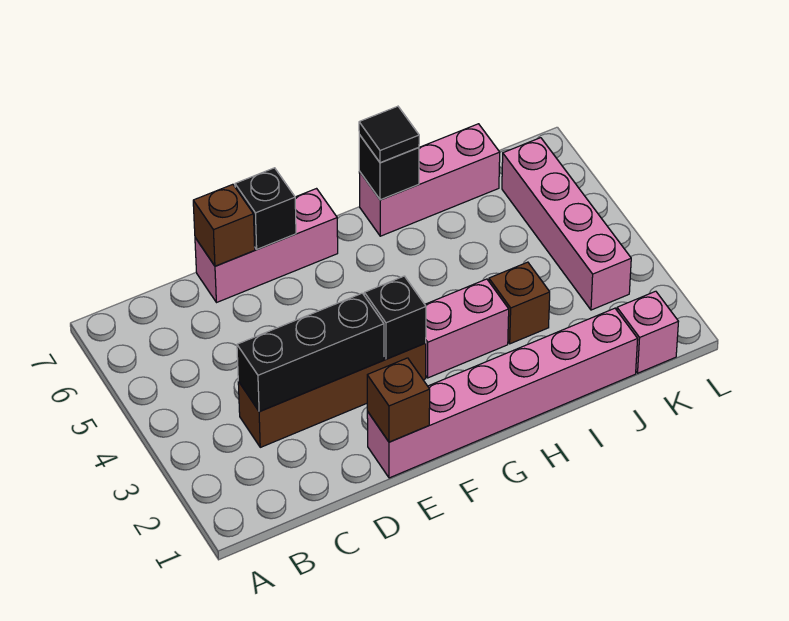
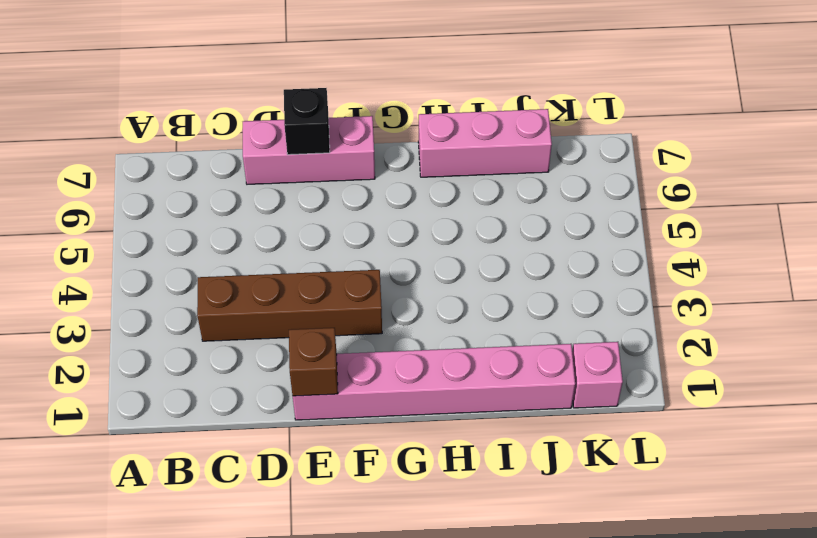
none -> pink brick G3:H3 level 1
none -> brown brick I3 level 1
none -> pink brick K3:K6 level 1

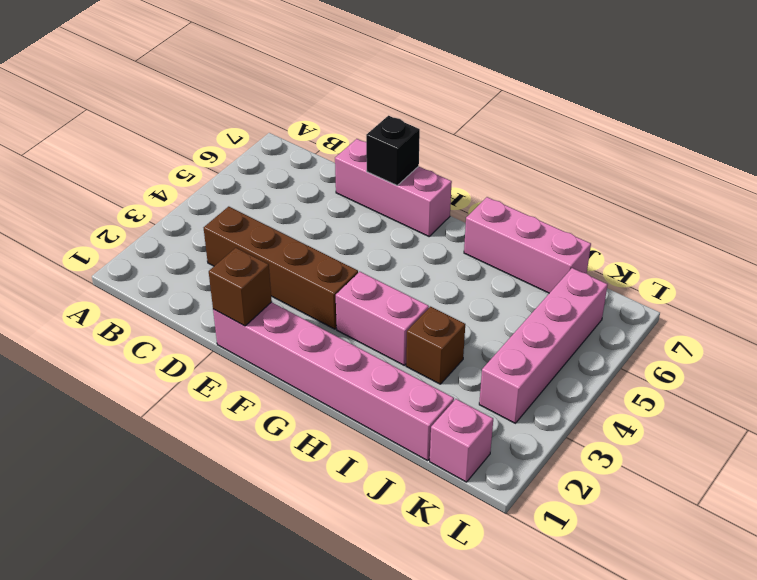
none -> black brick C3:E3 level 2
none -> brown brick D7 level 2
none -> black brick F3 level 2

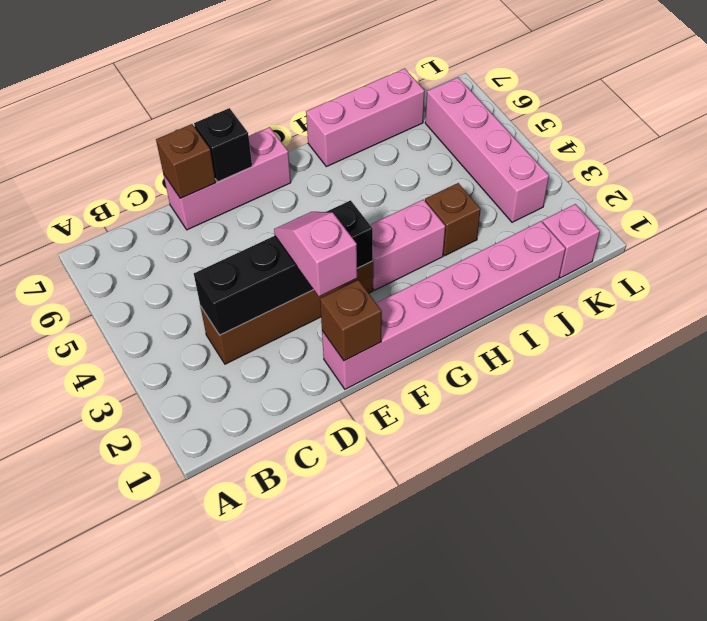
pink slope E2:E3 level 3 top 2 -> none
none -> black brick H7 level 2
none -> black tile H7 level 3

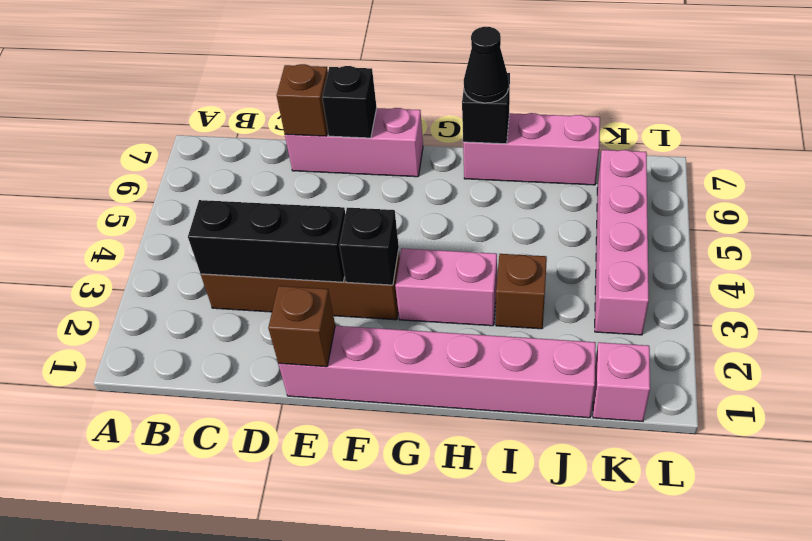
black cone H7 level 3 -> black tile H7 level 3

